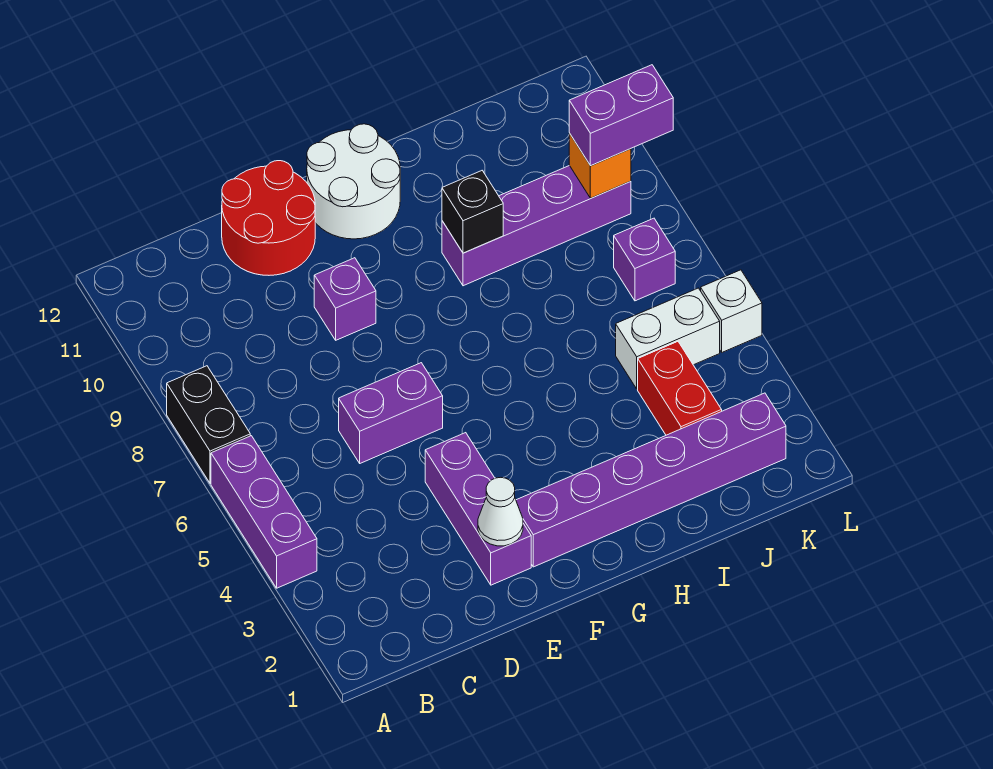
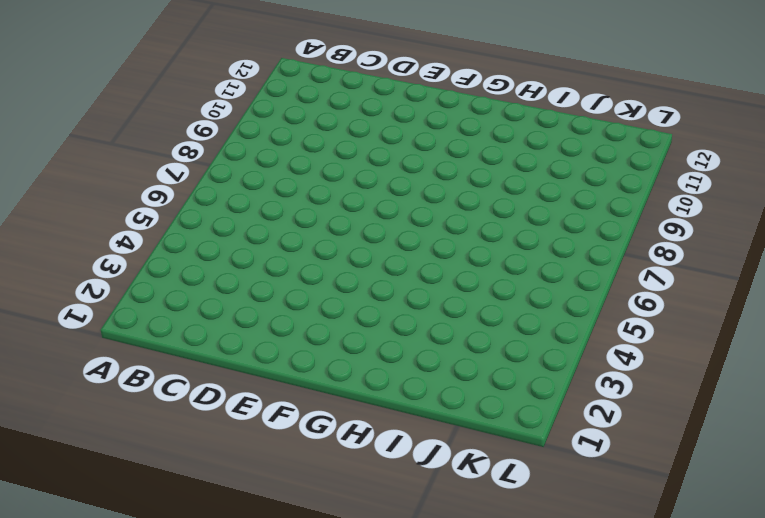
none -> purple brick A4:A6 level 1
none -> black brick A7:A8 level 1
none -> purple brick D6:E6 level 1

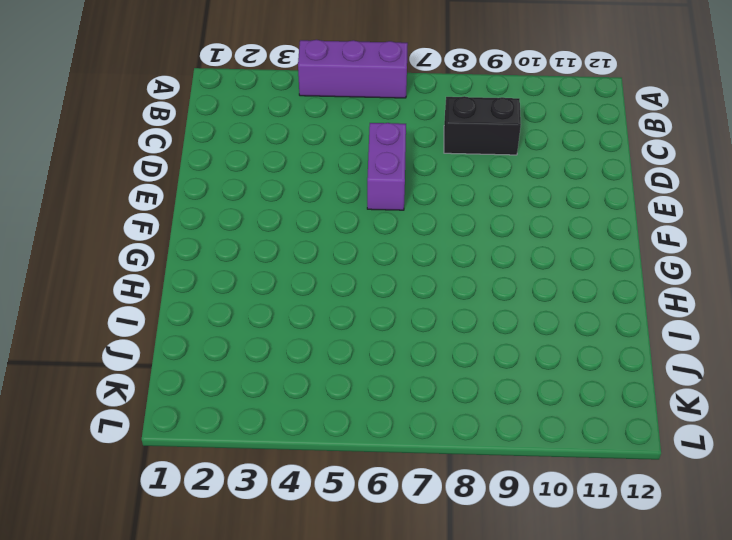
black brick C8:C9 level 1 -> black brick A7:A8 level 1
none -> red round brick D11:E12 level 1
none -> purple brick E2:E4 level 1
none -> purple brick E9 level 1

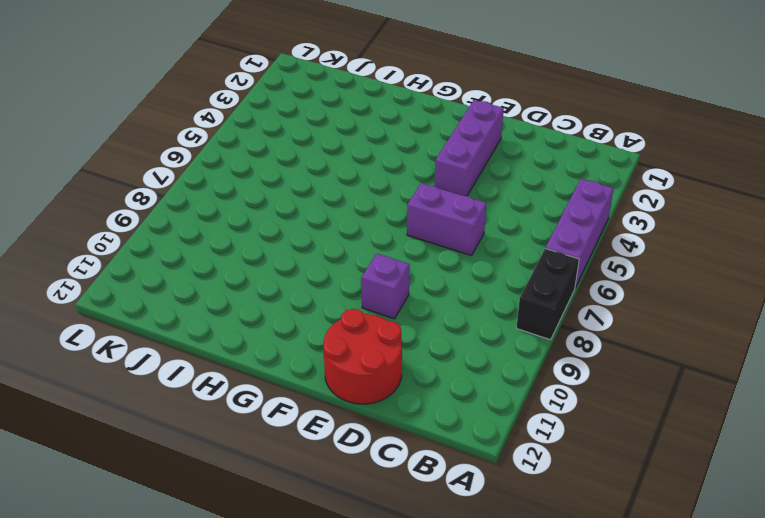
none -> purple brick F2:K2 level 1
none -> white round brick F11:G12 level 1
none -> purple brick H9:K9 level 1

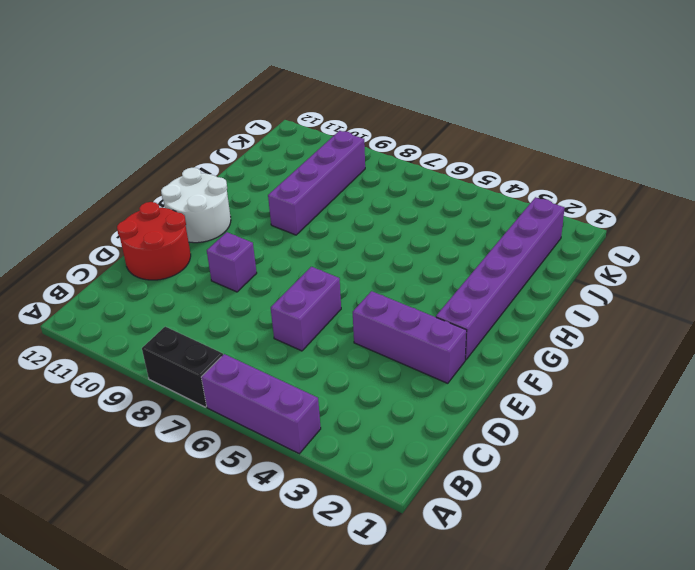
none -> red brick J3:J4 level 1
none -> white brick J5:K5 level 1
none -> purple brick K7 level 1

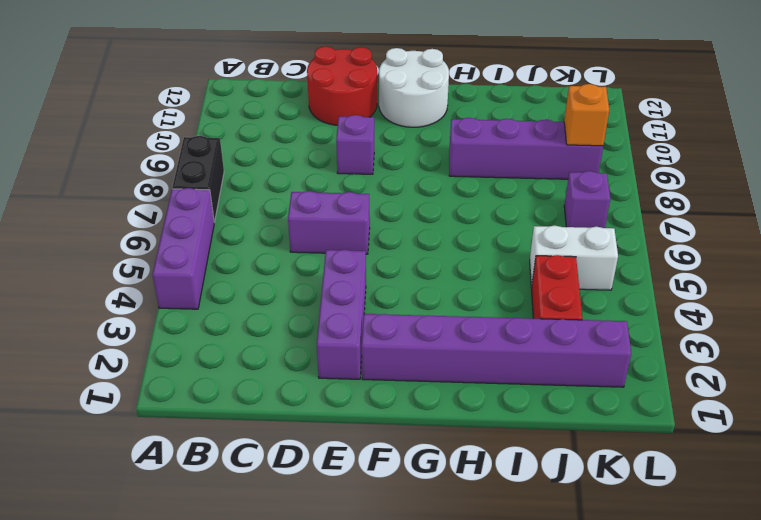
none -> white brick L5 level 1
none -> white cone E2 level 2
none -> black brick H9 level 2

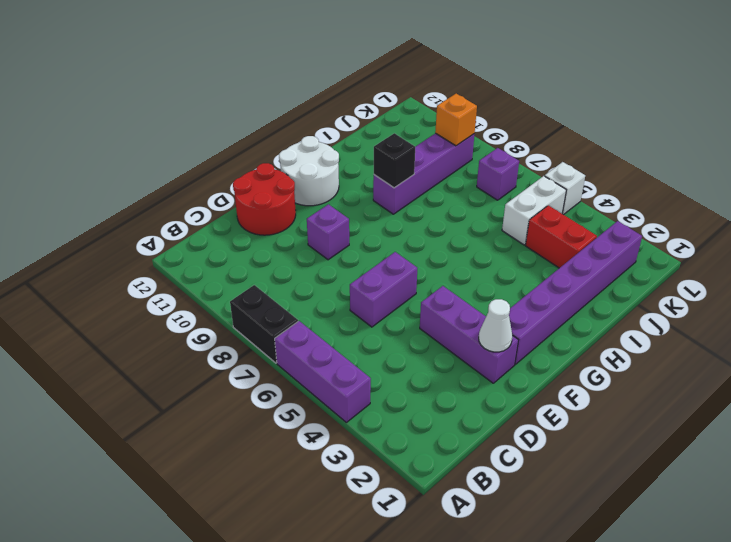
none -> purple brick K9:L9 level 3

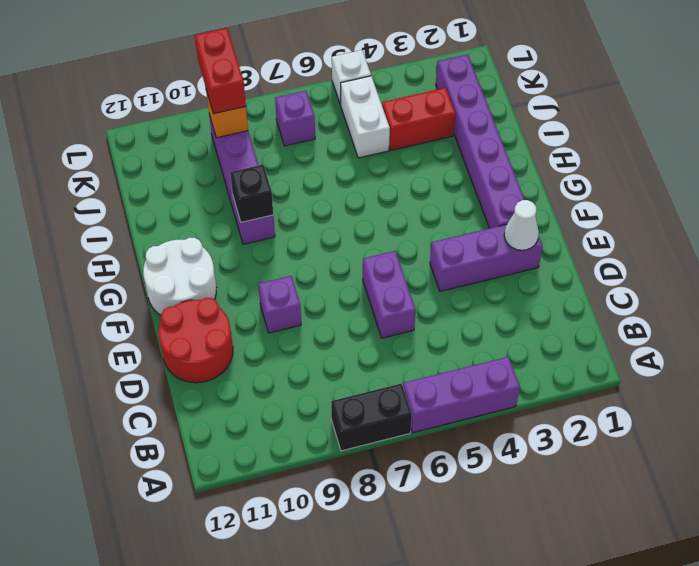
red brick K9:L9 level 3 -> purple brick K9:L9 level 3

